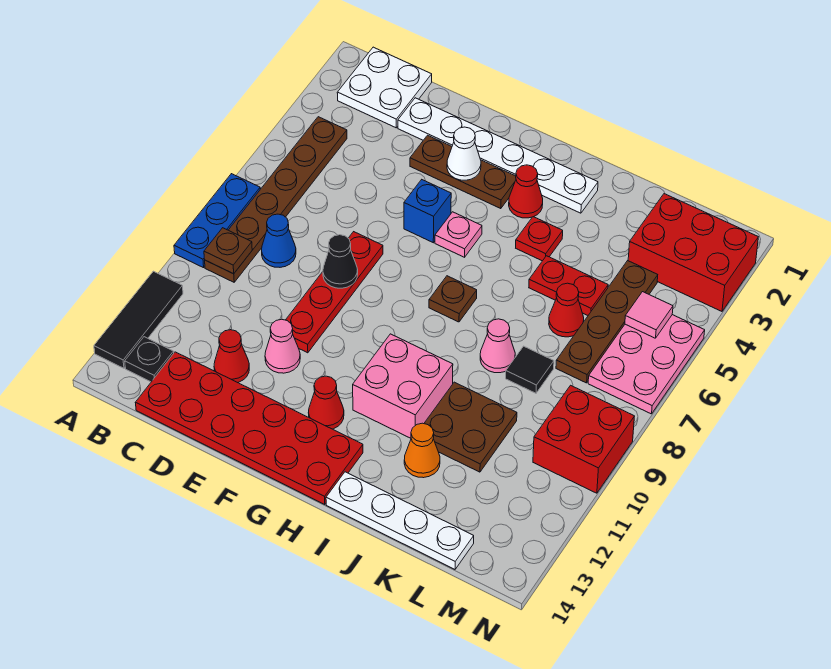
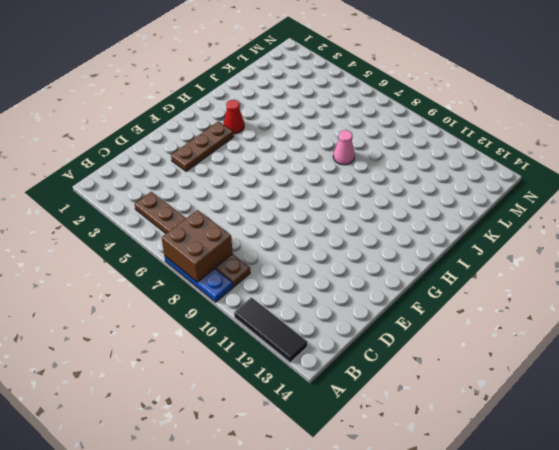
brown brick A7:B8 level 2 -> none
none -> white plate B1:C2 level 1
none -> black plate B13 level 1
none -> blue cone C8 level 1
none -> red plate C13:H14 level 1

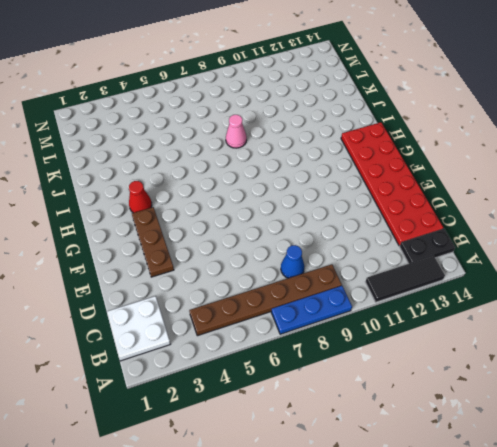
black plate B13:B14 level 1 -> black plate B13 level 1
none -> white plate D2:I2 level 1
none -> red cone D12 level 1
none -> red plate E7:E10 level 1
none -> pink cone E11 level 1

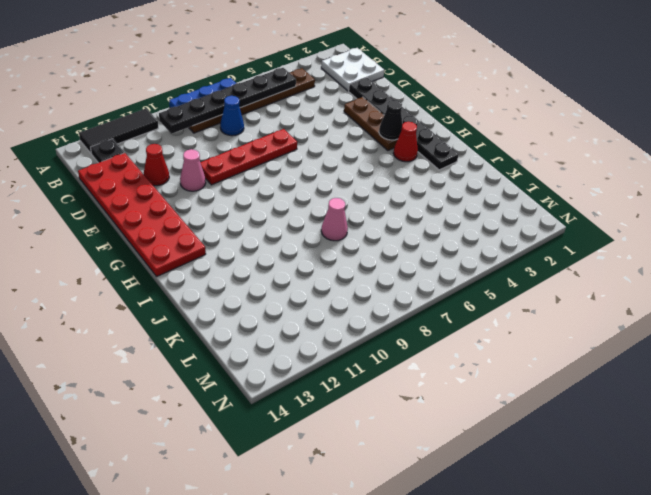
black plate B5:B10 level 2 -> brown plate B9 level 2
black plate D2:I2 level 1 -> white plate D2:I2 level 1
black cone G3 level 2 -> black cone E8 level 2
none -> blue brick F5 level 1
none -> pink plate G5 level 1
none -> red cone G12 level 1
none -> brown plate H7 level 1

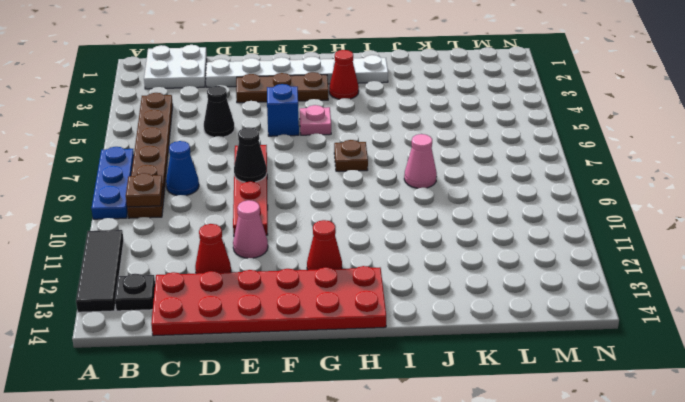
black cone D5 level 1 -> none
none -> pink brick H10:I11 level 1
none -> red plate I4 level 1
none -> white plate I14:L14 level 1
none -> red plate J5:K5 level 1

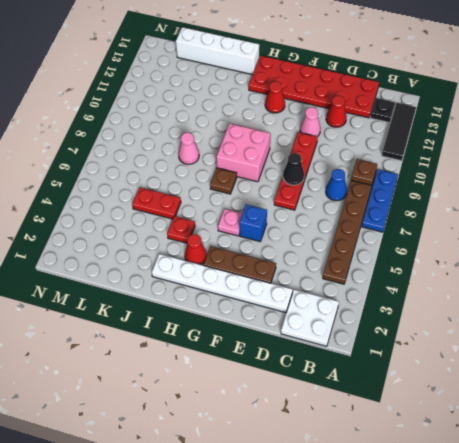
pink brick G8:H9 level 1 -> pink brick H10:I11 level 1
white brick I14:L14 level 1 -> white plate I14:L14 level 1
none -> brown plate J10:K11 level 1
none -> orange cone J12 level 1
none -> red cone K6 level 1
none -> black tile K8 level 1

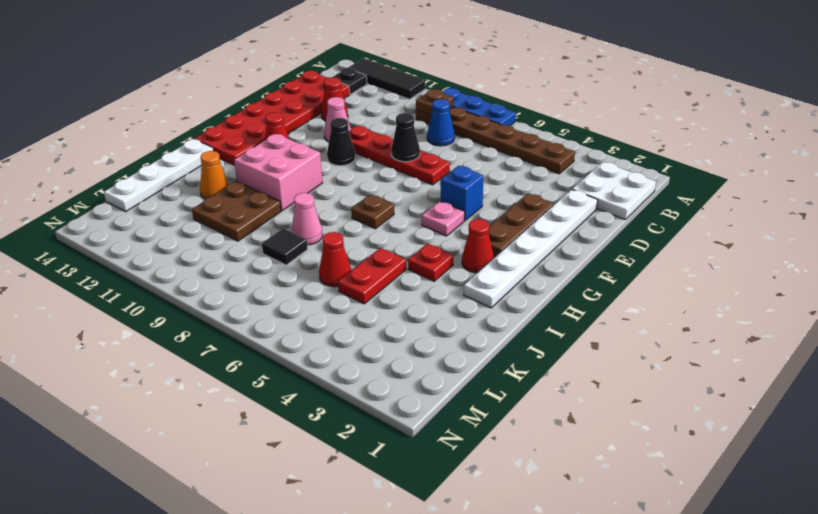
black cone F10 level 1 -> none
none -> red brick L2:N3 level 1
none -> brown plate L4:L7 level 1
none -> pink plate M5:N7 level 1
none -> red brick M9:N10 level 1

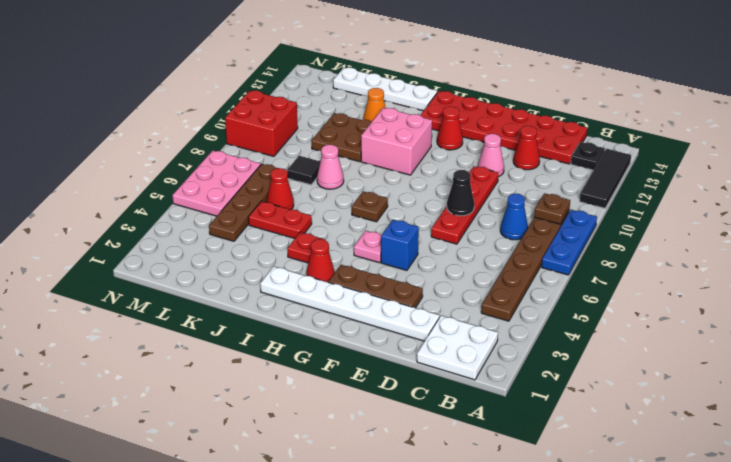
none -> red brick L2:N3 level 1
none -> white cone F3 level 2
none -> pink tile M5 level 2

